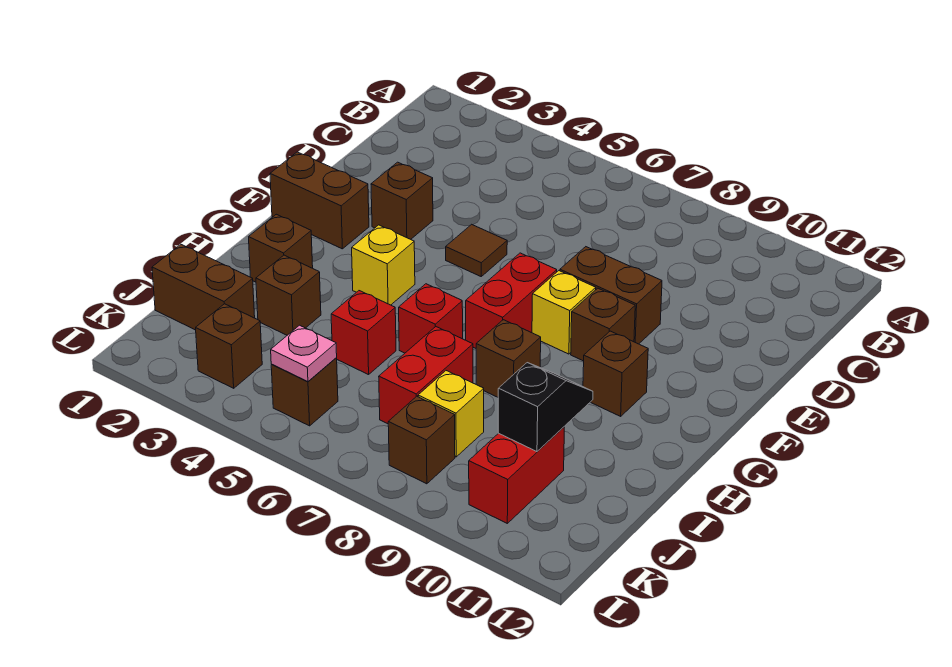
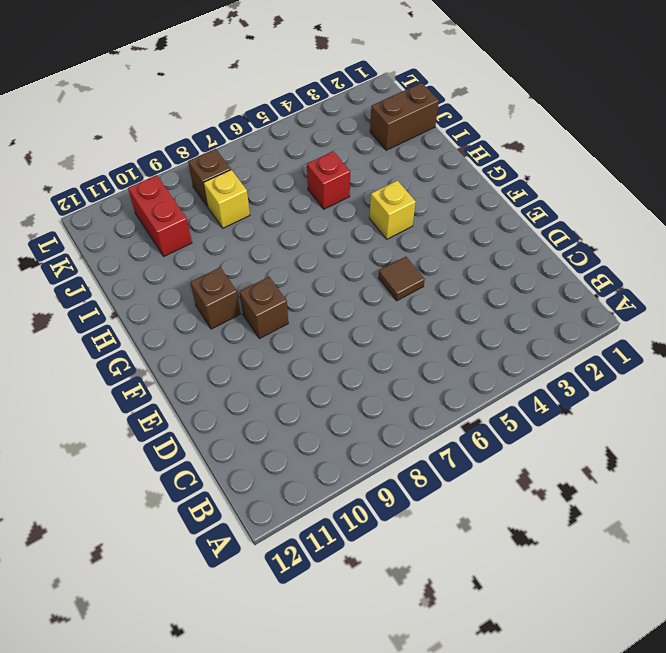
none -> brown brick E3 level 1
none -> brown brick E8:E9 level 1
none -> brown brick F1:F2 level 1

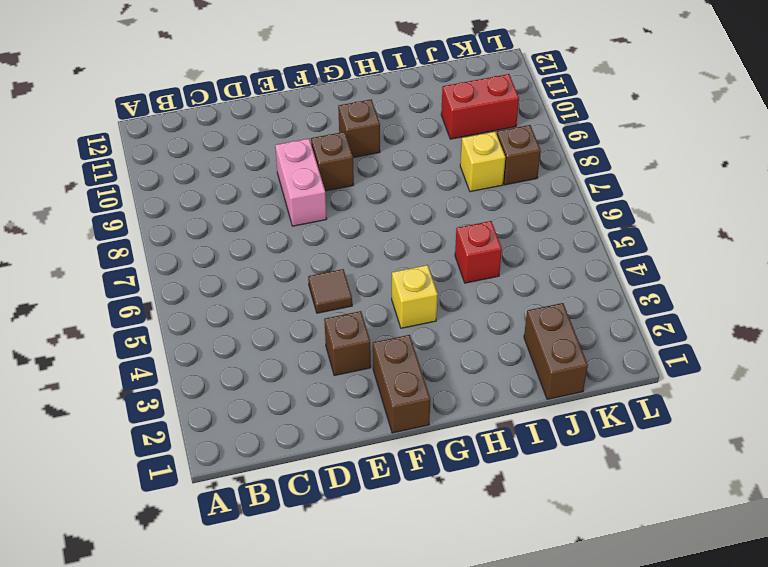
pink brick E8:E9 level 1 -> brown brick E8:E9 level 1
none -> red brick F7:G7 level 1
none -> yellow brick F8 level 1
none -> brown brick H2 level 1

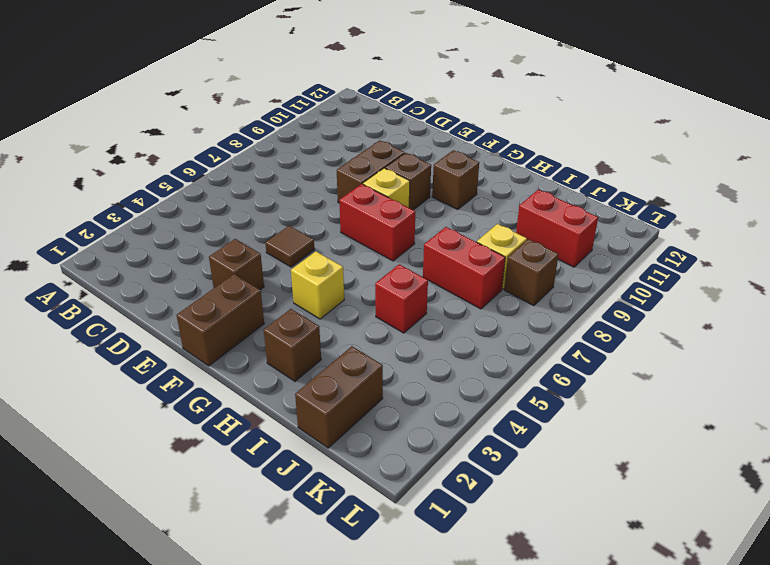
none -> red brick H6 level 1
none -> brown brick H8 level 1
none -> brown brick I3 level 1

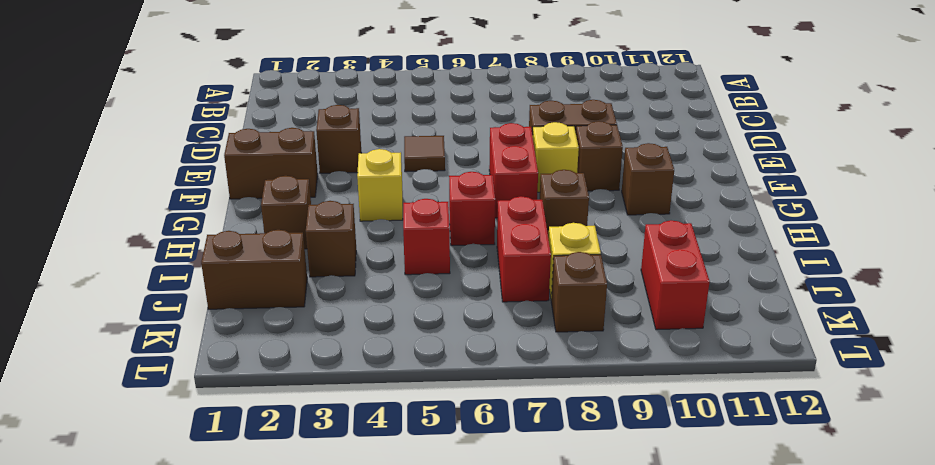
none -> brown brick K3 level 1
none -> brown brick K5 level 1
none -> black slope I10:J10 level 2 top J

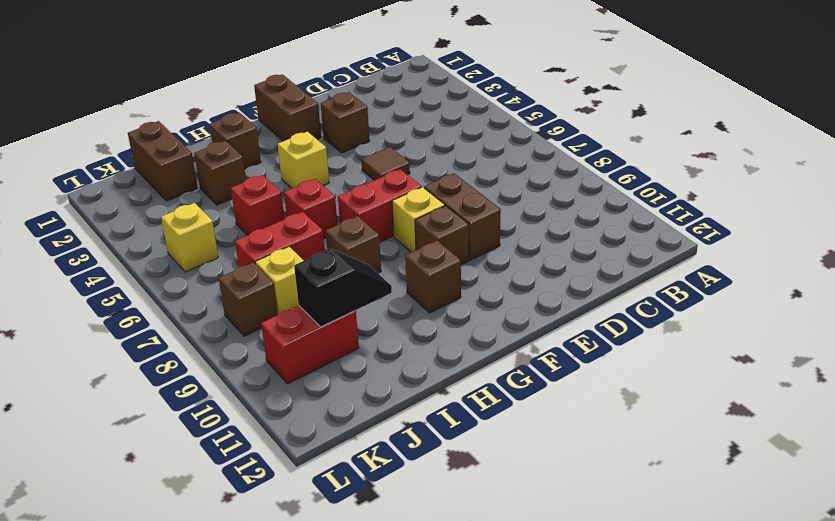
yellow brick K5 level 1 -> brown brick K5 level 1
none -> brown brick K3 level 1
none -> pink plate K5 level 2

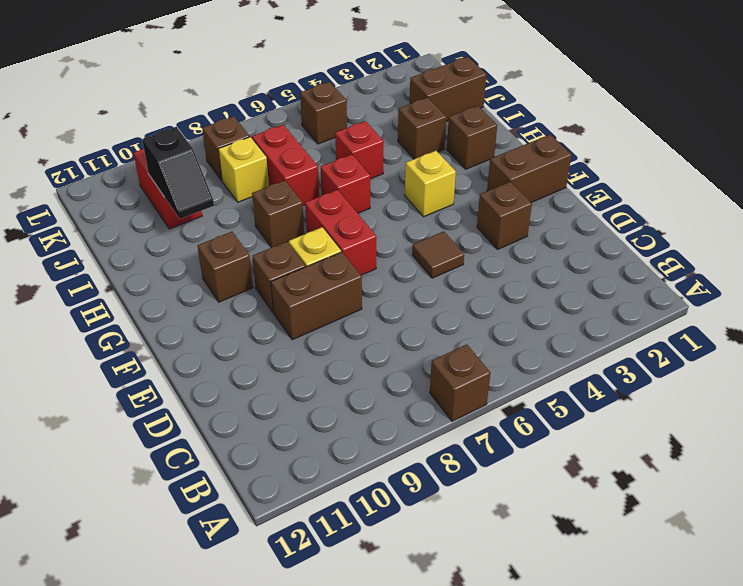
brown brick A7 level 1 -> brown brick K3 level 1
none -> pink plate K5 level 2

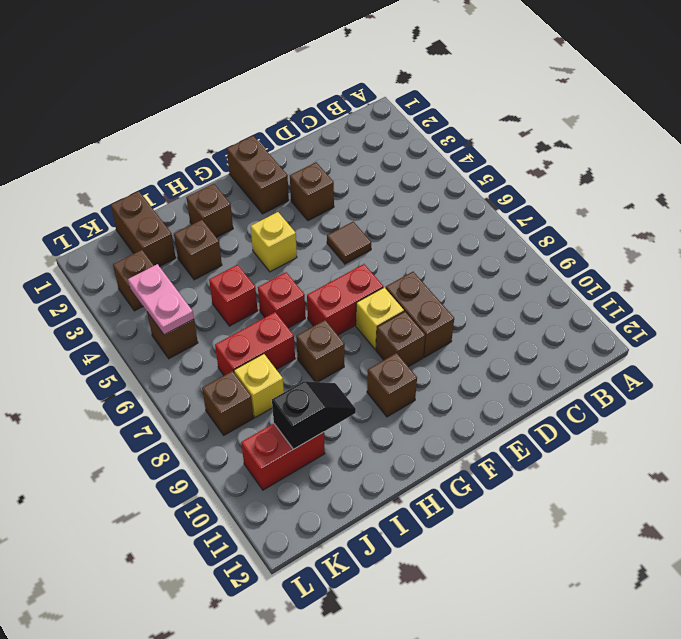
pink plate K4:K5 level 2 -> pink plate K5 level 2

